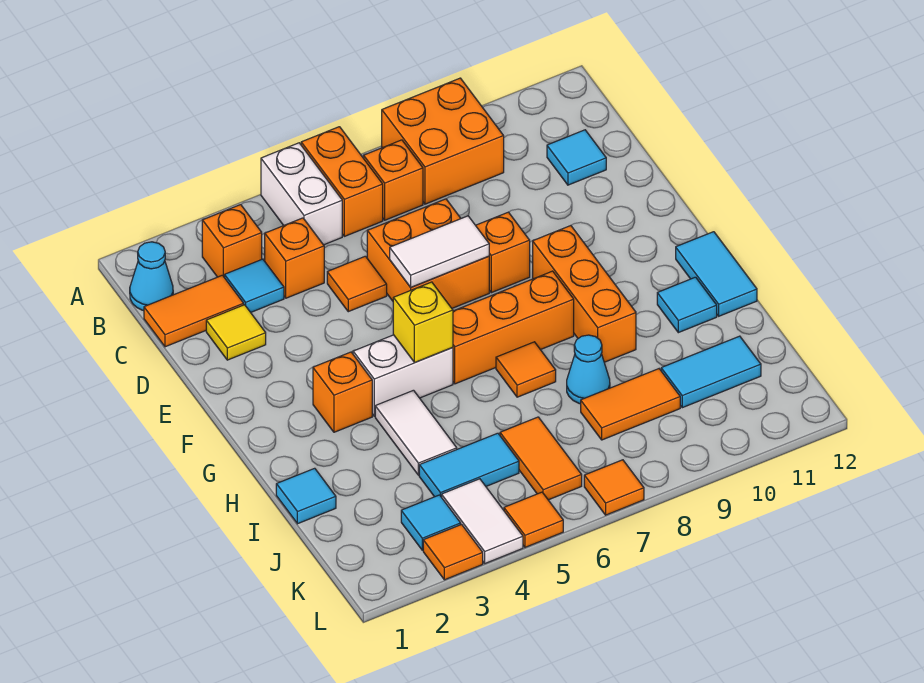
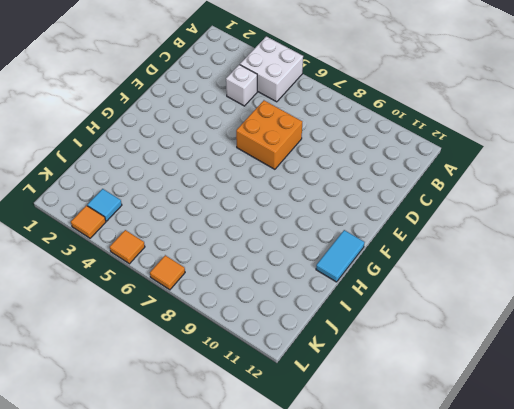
white brick A4:B5 level 1 -> white brick A5:B5 level 1
white brick C4 level 1 -> orange brick C4 level 1
none -> orange brick A6:B6 level 1
none -> orange brick A8:B9 level 1
none -> cyan cone B1 level 1
none -> orange brick B3 level 1

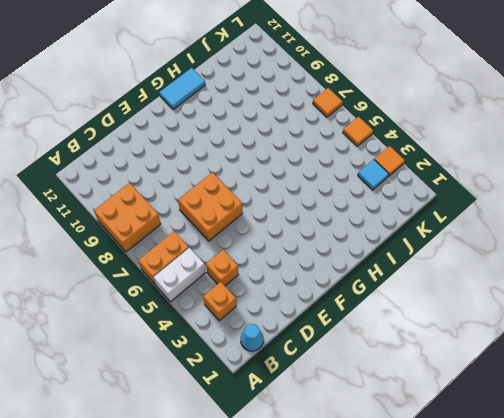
none -> orange brick B7 level 1
none -> orange tile C1:C2 level 1
none -> cyan tile C3 level 1
none -> cyan tile C11 level 1

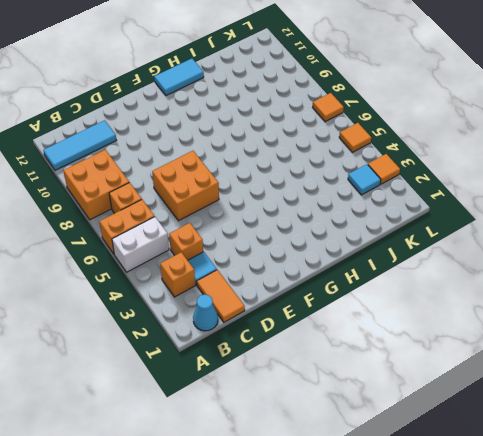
cyan tile A11:C11 level 1 -> cyan tile C11 level 1
none -> yellow tile D2 level 1
none -> orange tile D5 level 1
none -> orange brick E8 level 1
none -> orange brick F9:H9 level 1

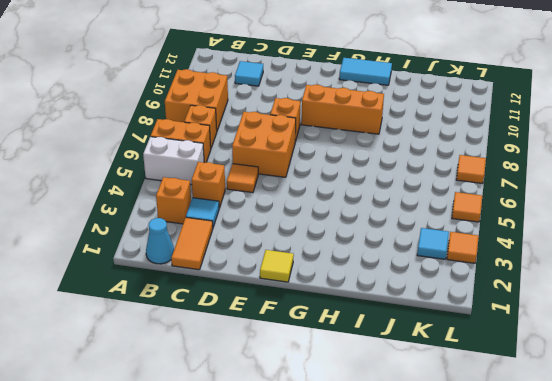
yellow tile F1 level 1 -> yellow tile D2 level 1
none -> orange brick G3 level 1
none -> white brick G4:G5 level 1
none -> orange brick G6:G8 level 1
none -> white tile H4:I4 level 1

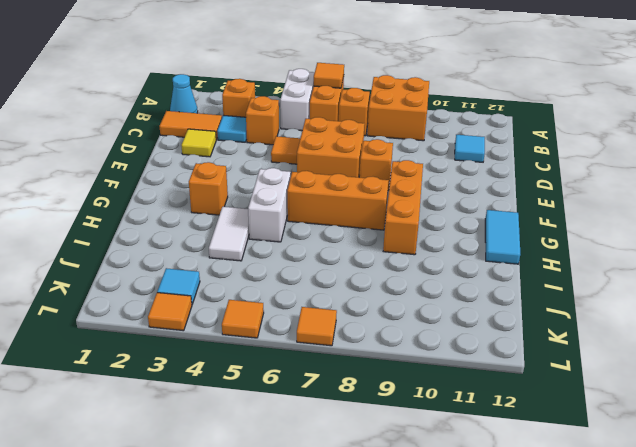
orange tile A6 level 2 -> orange tile H7 level 1
white brick G5:H5 level 1 -> white brick G4:G5 level 1
none -> cyan tile H11 level 1
none -> cyan tile I1 level 1
none -> cyan cone I8 level 1
none -> cyan tile J4:J5 level 1

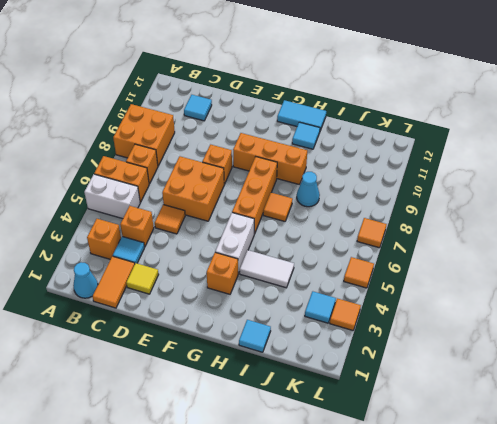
none -> cyan tile J4:J5 level 1
none -> orange tile J6:K6 level 1
none -> orange tile J8:J9 level 1
none -> cyan tile J10:J11 level 1

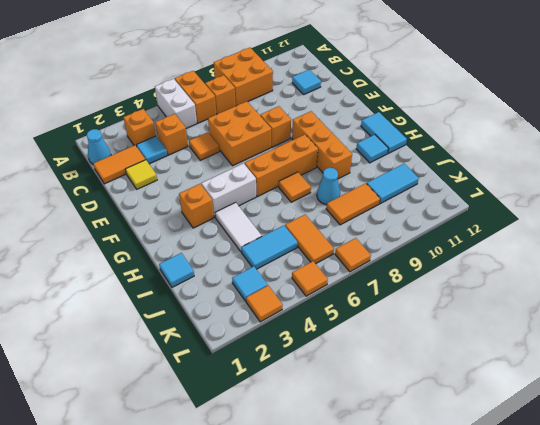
none -> white tile K4:L4 level 1
none -> white tile E6:E7 level 2
none -> yellow brick G5 level 2

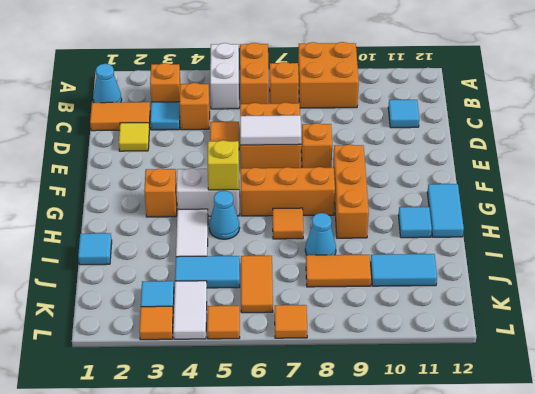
cyan cone H5 level 1 -> none

